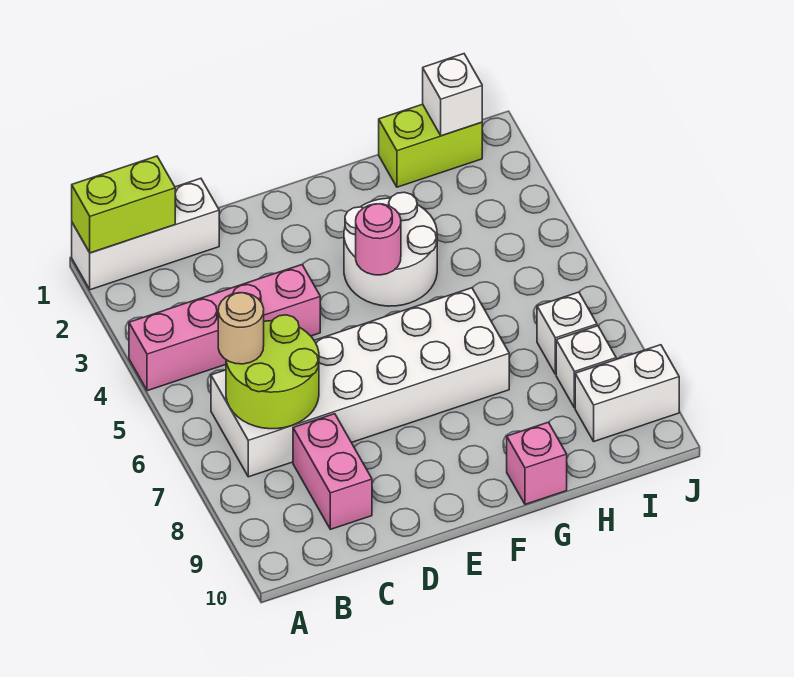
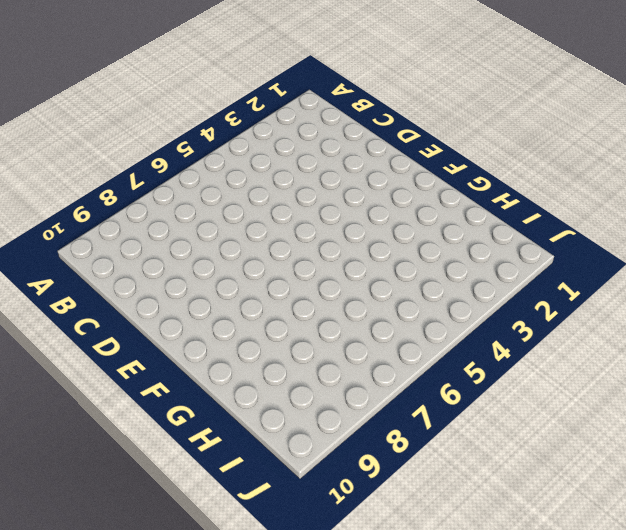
none -> white brick A1:C1 level 1
none -> pink brick A4:D4 level 1
none -> white brick B6:G7 level 1

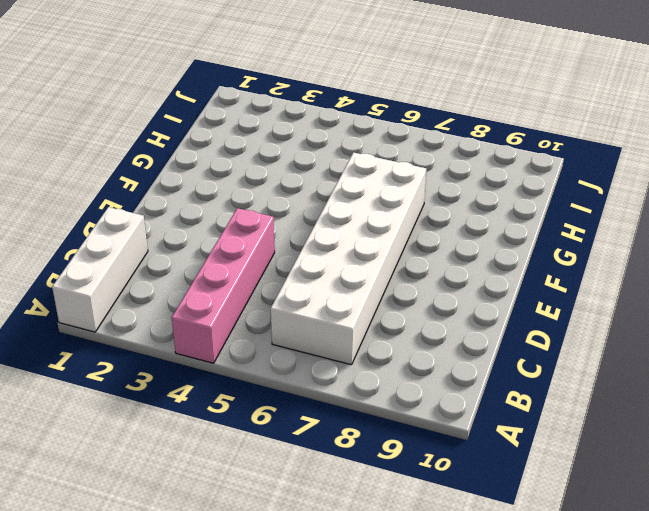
none -> pink brick C8:C9 level 1
none -> white round brick F3:G4 level 1
none -> pink brick G10 level 1

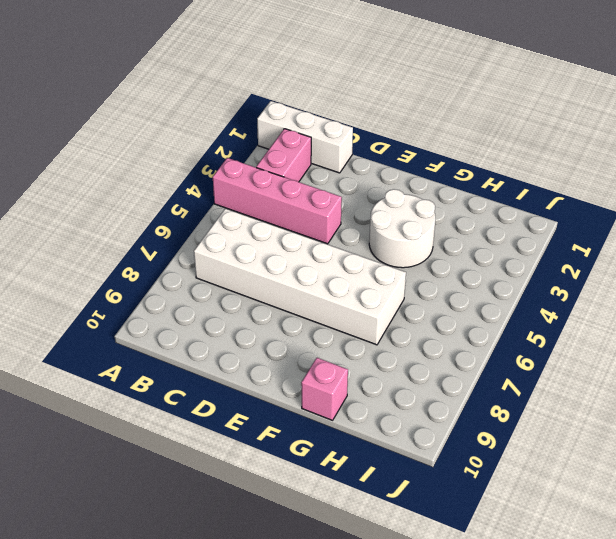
pink brick B2:B3 level 1 -> pink brick C8:C9 level 1
none -> lime brick H1:I1 level 1
none -> white brick I7 level 1
none -> white brick I8 level 1

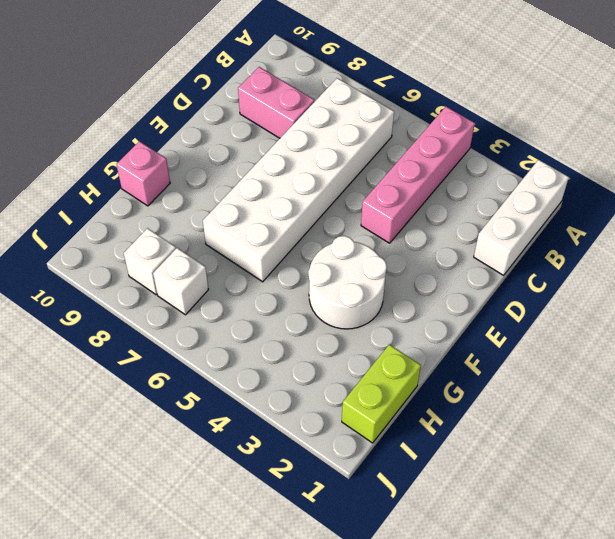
none -> white brick I9:J9 level 1
none -> lime brick A1:B1 level 2
none -> lime round brick B6:C7 level 2

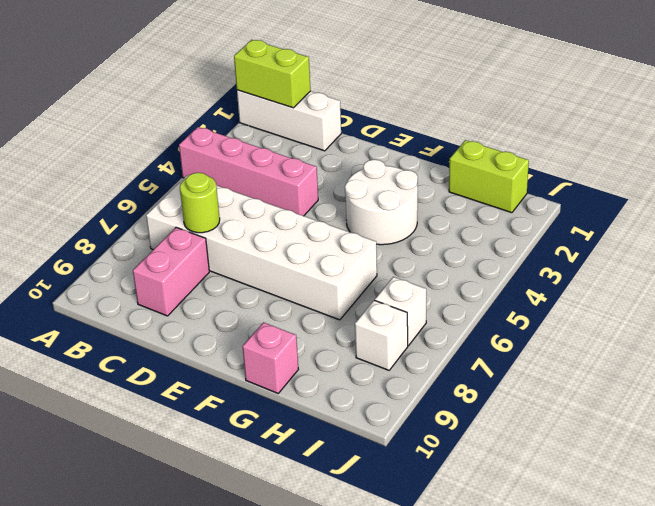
lime round brick C7 level 2 -> lime round brick B6:C7 level 2
none -> white brick I9:J9 level 1
none -> pink round brick F4 level 2
none -> white brick I1 level 2

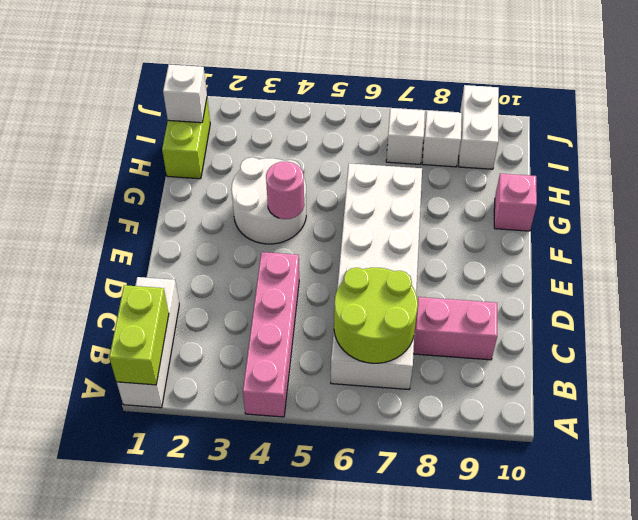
none -> tan round brick B6 level 3

